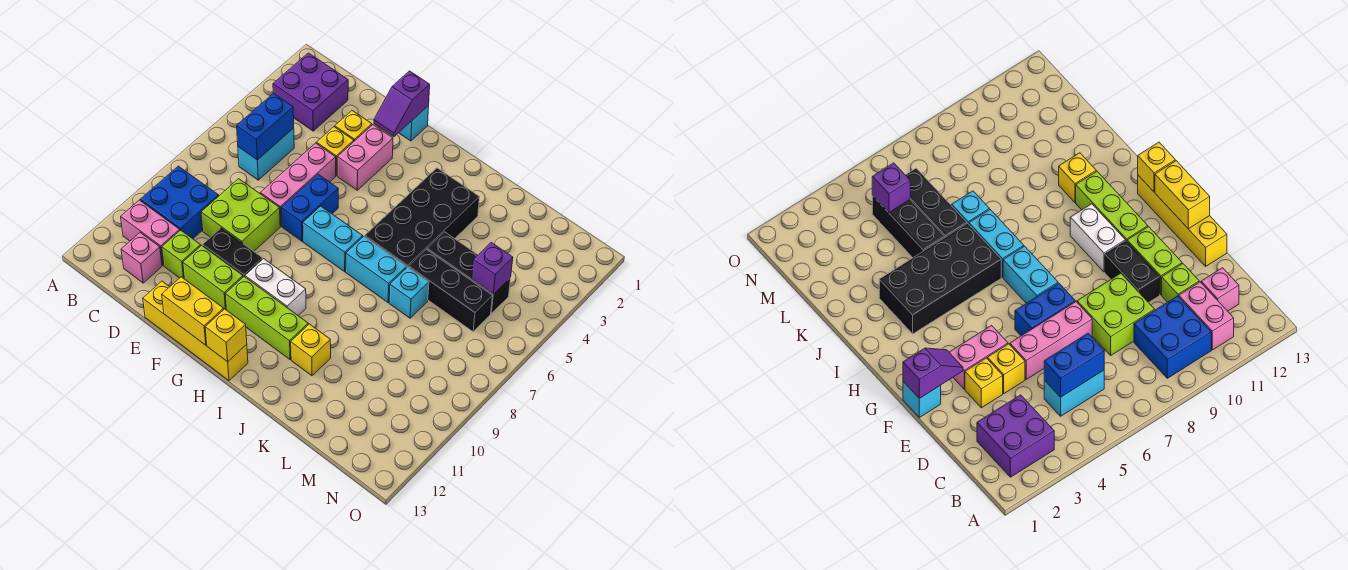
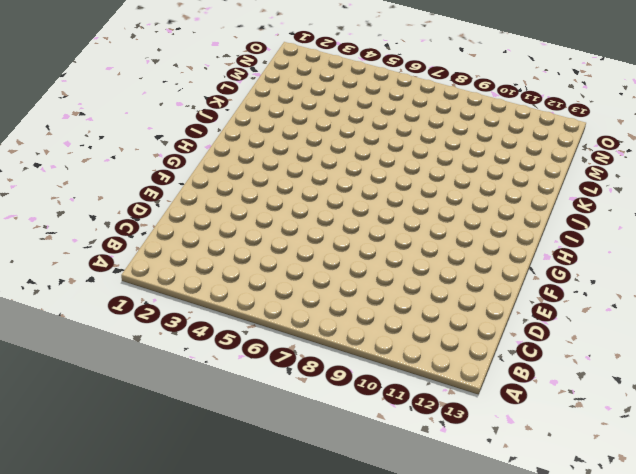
none -> purple brick B2:C3 level 1
none -> blue brick B9:C10 level 1
none -> pink brick B11:C11 level 1
none -> cyan brick C5:C6 level 1

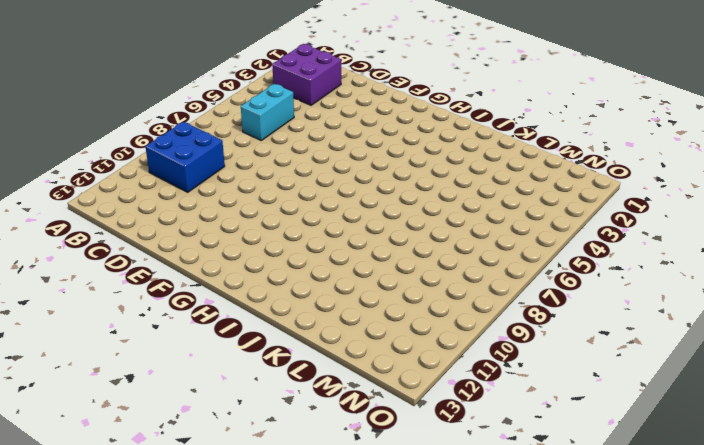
none -> pink brick B11:C11 level 1
none -> pink brick C12 level 1
none -> lime brick D8:E9 level 1
none -> lime brick D11 level 1

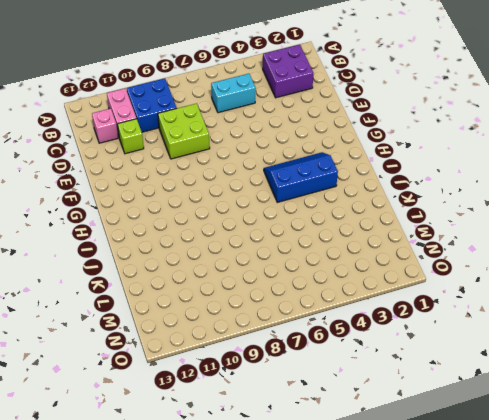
blue slope H3:I5 level 1 top I -> black brick I3:J6 level 1
none -> yellow brick E3 level 1
none -> yellow brick E4 level 1
none -> pink brick E5:E7 level 1
none -> black brick E10:F10 level 1

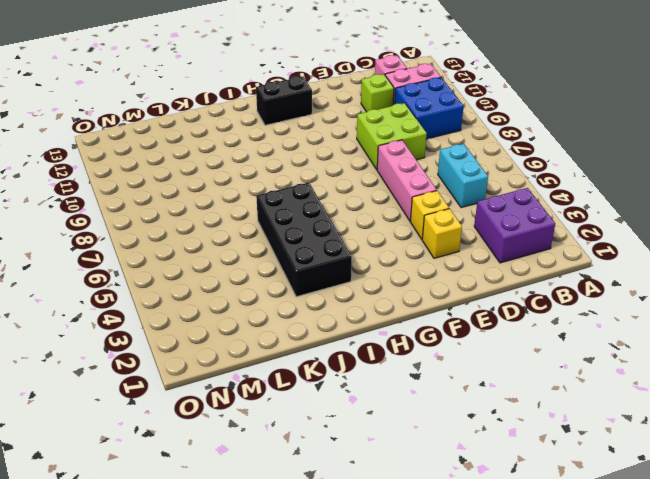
black brick G12:H12 level 1 -> black brick E10:F10 level 1
none -> lime brick E11:F11 level 1
none -> yellow brick E13:H13 level 1
none -> cyan brick F1 level 1
none -> pink brick F3:F4 level 1

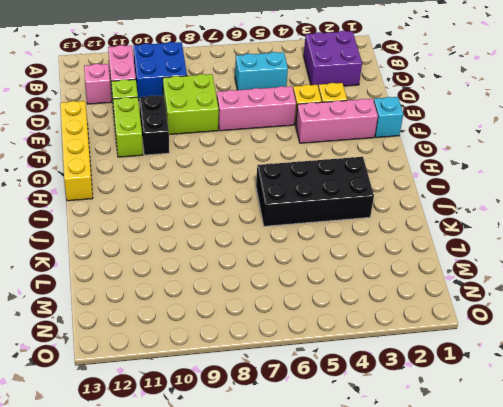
pink brick F2:F4 level 1 -> pink brick F3:F4 level 1
none -> blue brick F6:F7 level 1
none -> cyan brick G7:H7 level 1
none -> white brick G10:H10 level 1
none -> lime brick G11:I11 level 1

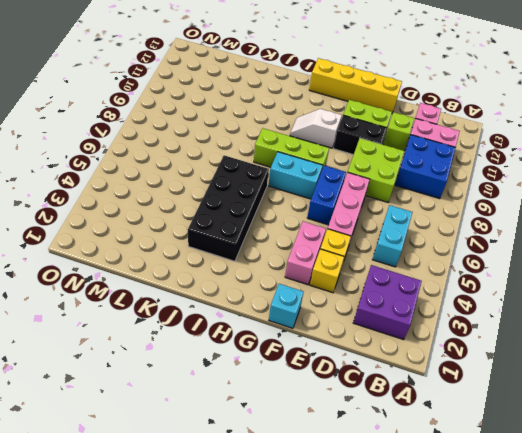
lime brick G8:I8 level 1 -> lime brick G11:I11 level 1
white slope G10:H10 level 1 top G -> white brick G10:H10 level 1
none -> cyan brick I7:J7 level 1
none -> yellow brick J11 level 1
none -> black brick K5:M5 level 1
none -> black brick K6:M6 level 1

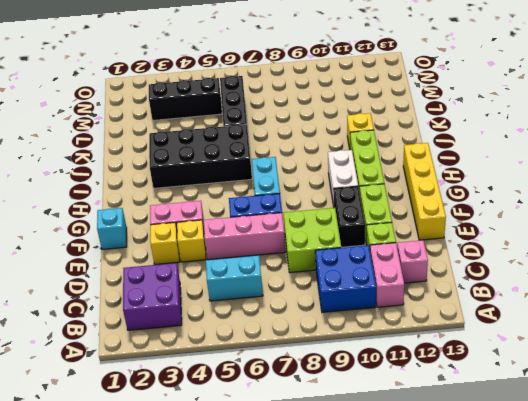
black brick M3:M5 level 1 -> black brick K5:M5 level 1
none -> cyan brick I7:J7 level 1
none -> cyan brick K7 level 1
none -> blue brick C5:C6 level 2
none -> purple slope F1:F2 level 2 top 1

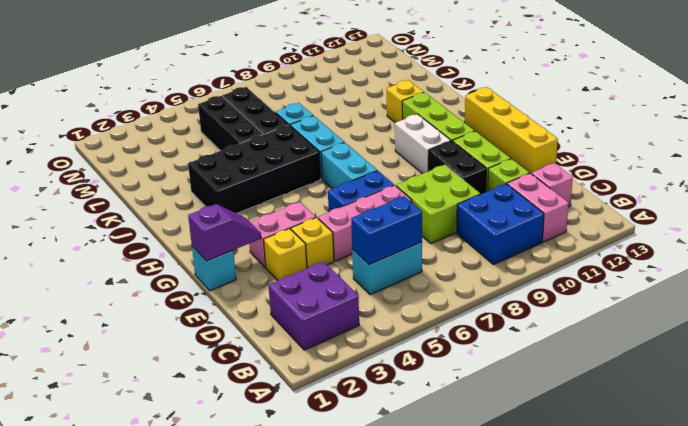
none -> yellow brick F13:G13 level 2
none -> yellow brick H13 level 2
none -> purple brick M5 level 2

